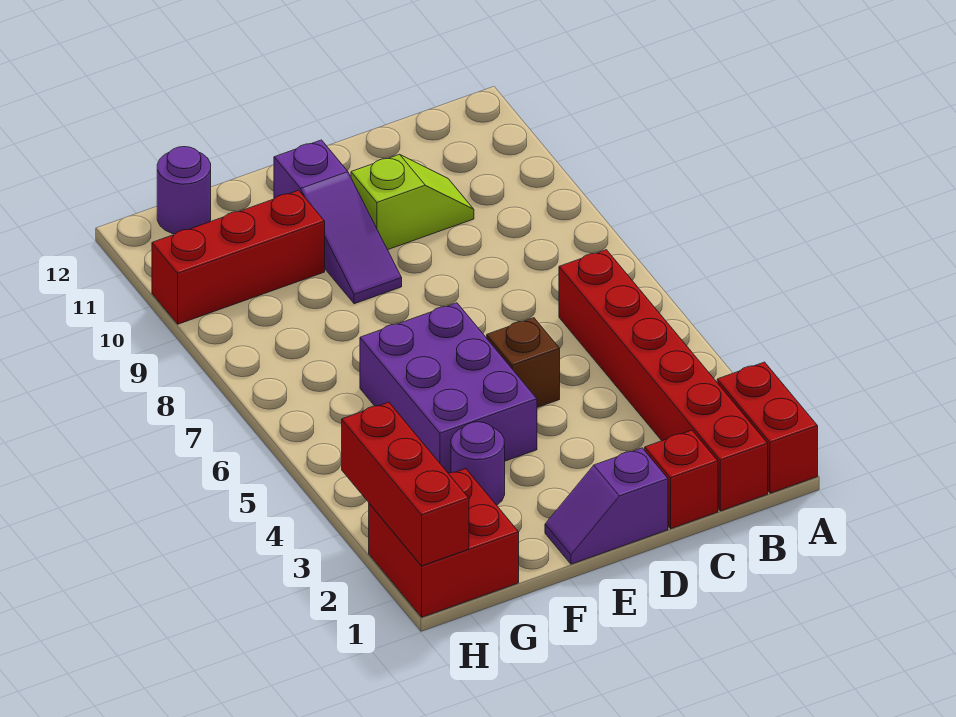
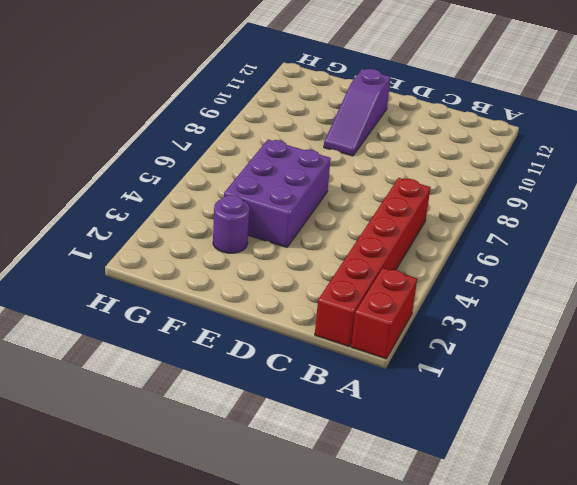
none -> red brick C1 level 1
none -> lime slope C10:D10 level 1 top D
none -> purple slope D1:E1 level 1 top D

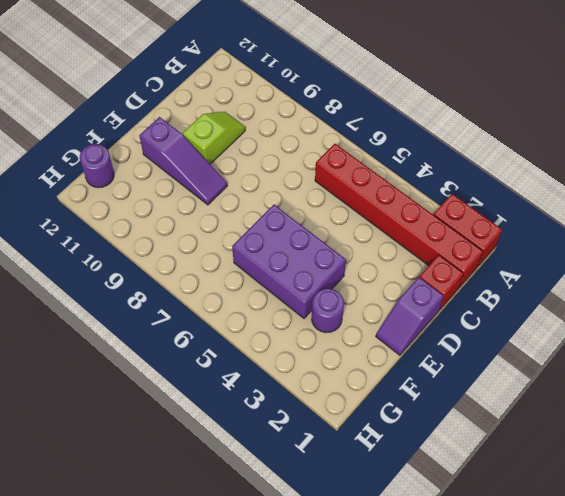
none -> brown brick D5 level 1
none -> red brick F10:H10 level 1
none -> red brick G1:H2 level 1

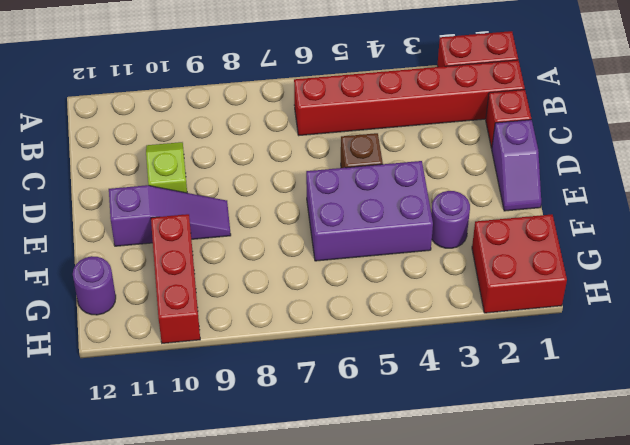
none -> red brick H1:H3 level 2

